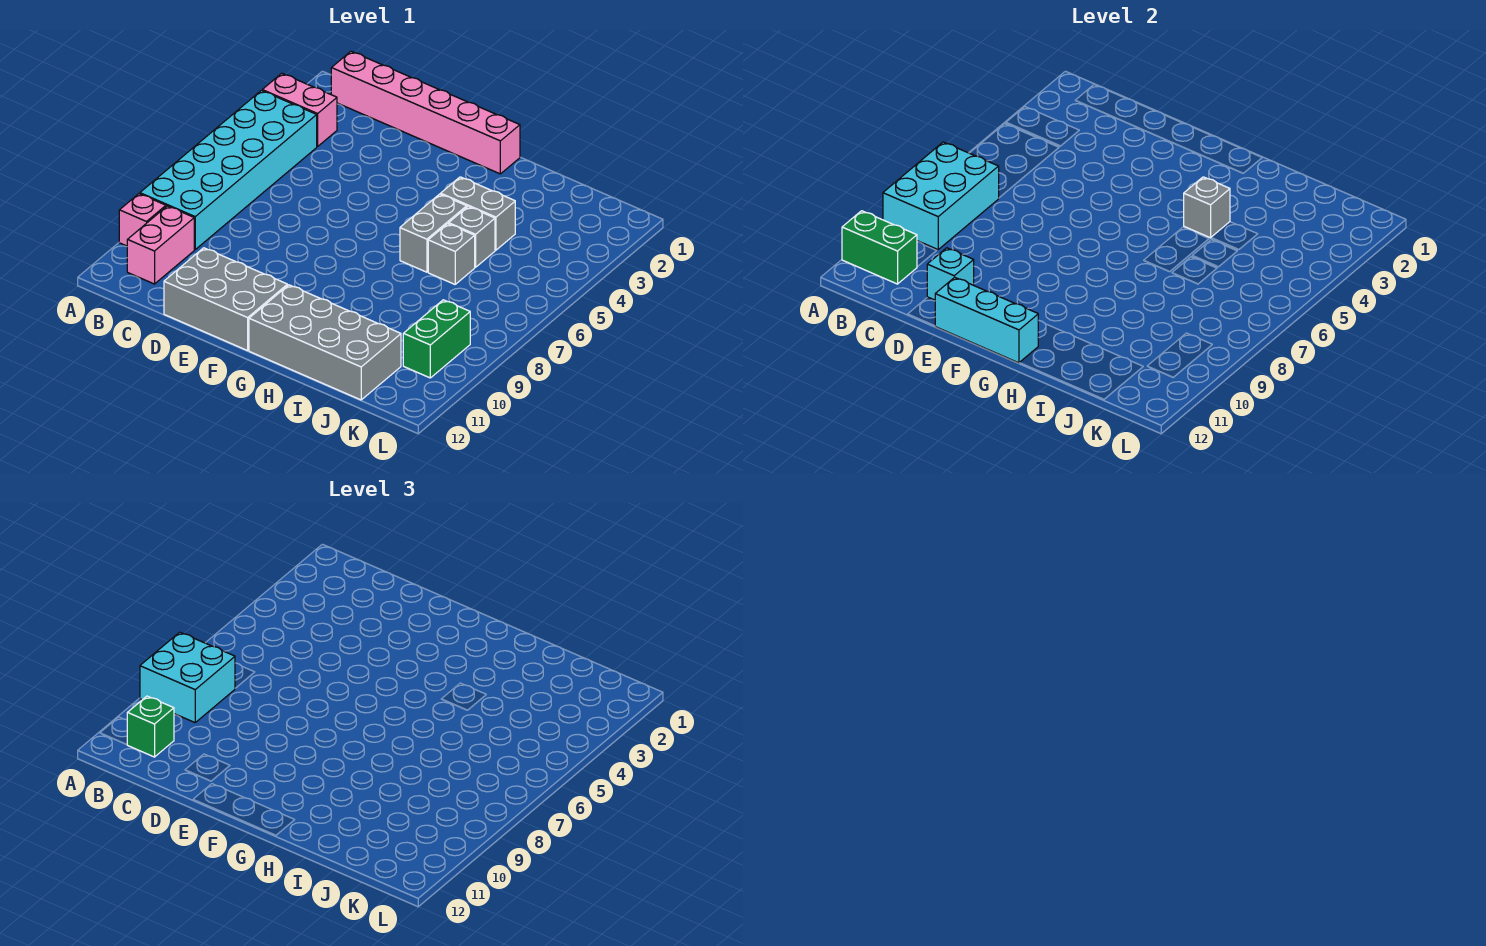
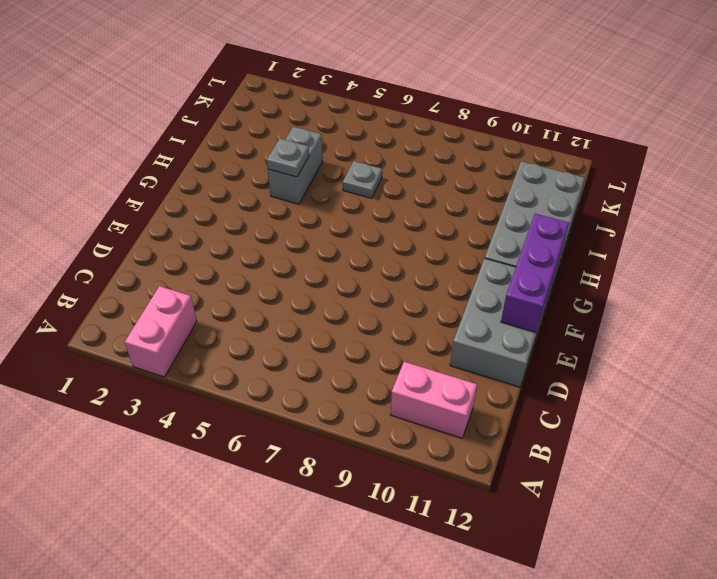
purple brick E12:G12 level 2 -> cyan brick E12:G12 level 2
grey plate H4 level 2 -> grey brick H4 level 2
grey plate I6 level 1 -> grey brick I6 level 1
none -> cyan brick A4:B9 level 1
none -> pink brick A10 level 1
none -> pink brick B1:G1 level 1

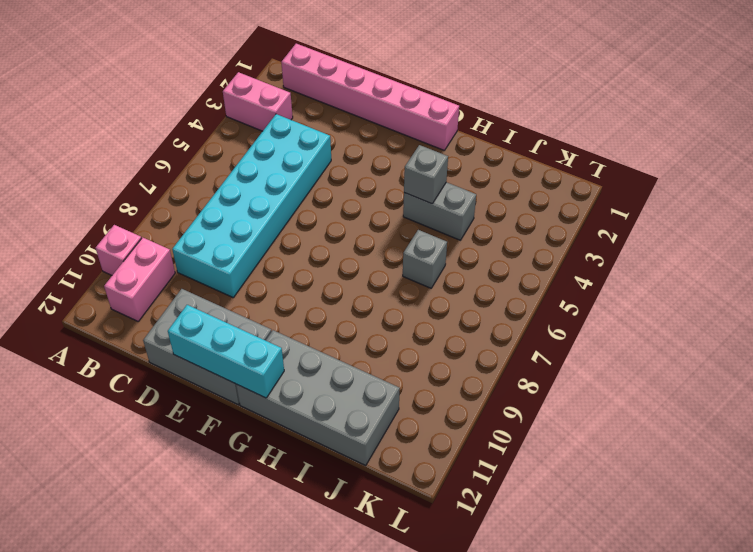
cyan brick C4:D9 level 1 -> cyan brick A4:B9 level 1
none -> grey brick H5:H6 level 1
none -> grey brick I5 level 1
none -> green brick K9:K10 level 1

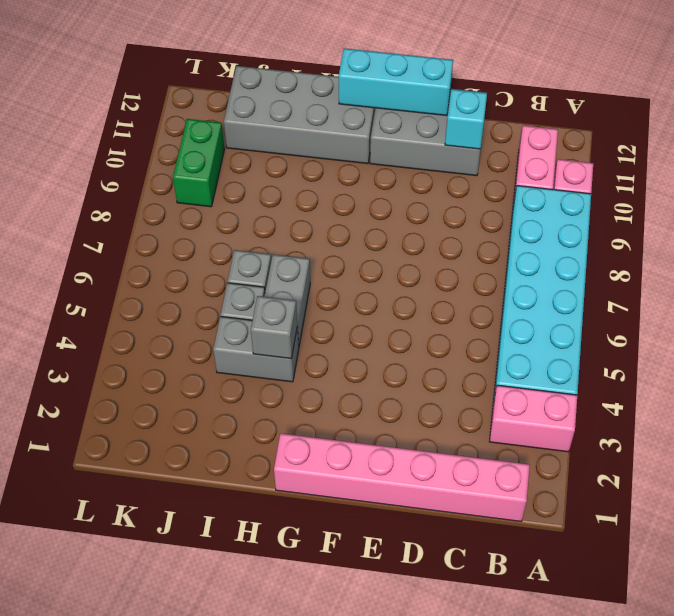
none -> cyan brick A7:B9 level 2
none -> green brick A11:B11 level 2
none -> cyan brick A8:B9 level 3

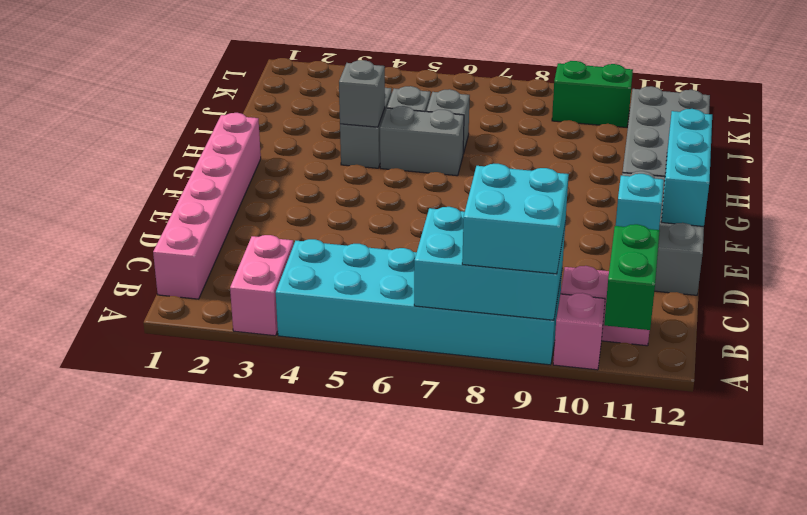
none -> green brick B11 level 3

